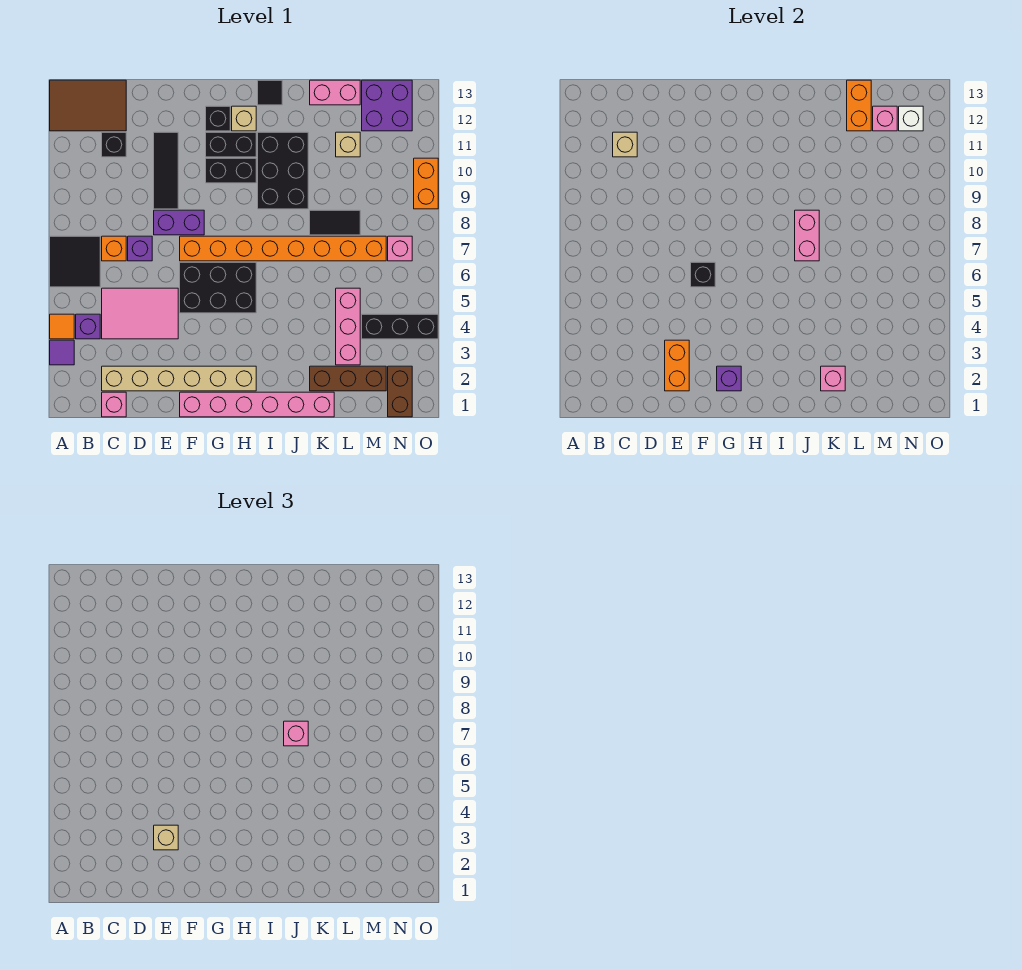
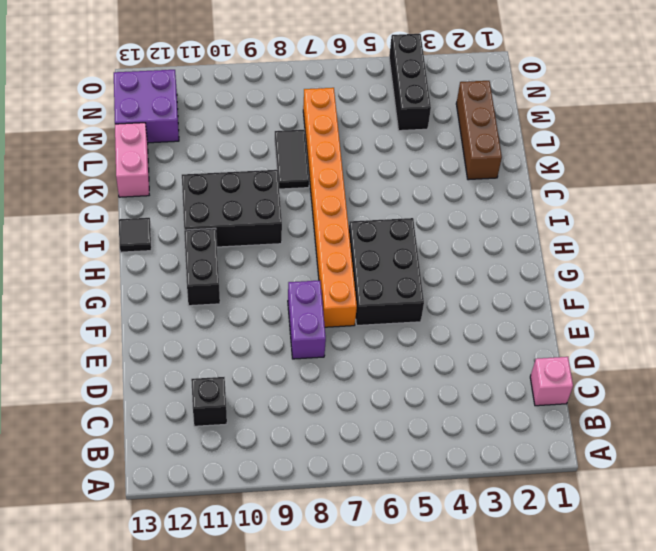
none -> purple tile A3 level 1
none -> orange tile A4 level 1
none -> black tile A6:B7 level 1
none -> brown tile A12:C13 level 1

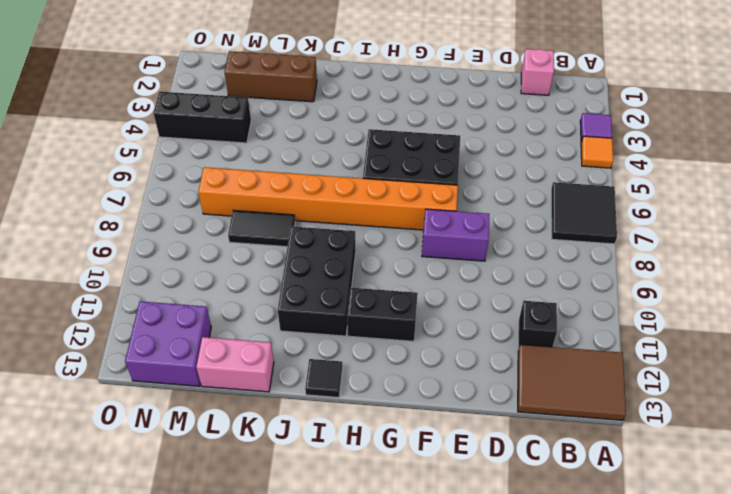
none -> purple brick B4 level 1
none -> tan brick C2:H2 level 1
none -> pink tile C4:E5 level 1
none -> orange brick C7 level 1

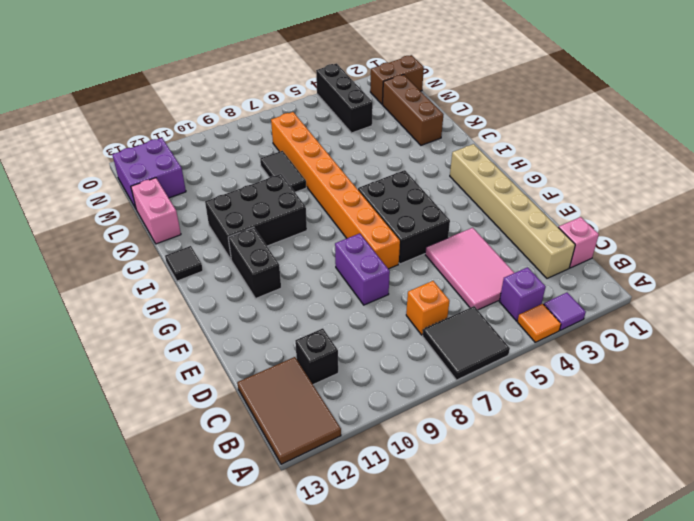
none -> purple brick D7 level 1
none -> black tile E9:E11 level 1
none -> pink brick F1:K1 level 1
none -> black brick G10:H10 level 1

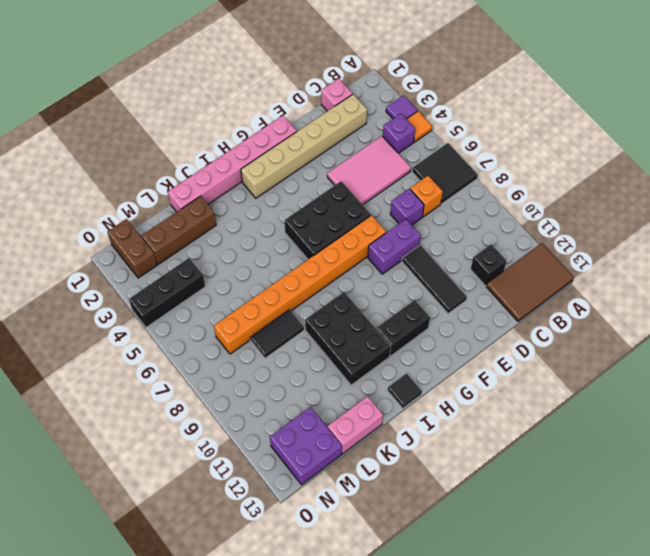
none -> black brick G10:H10 level 1
none -> black brick G12 level 1
none -> tan brick H12 level 1
none -> pink brick L3:L5 level 1

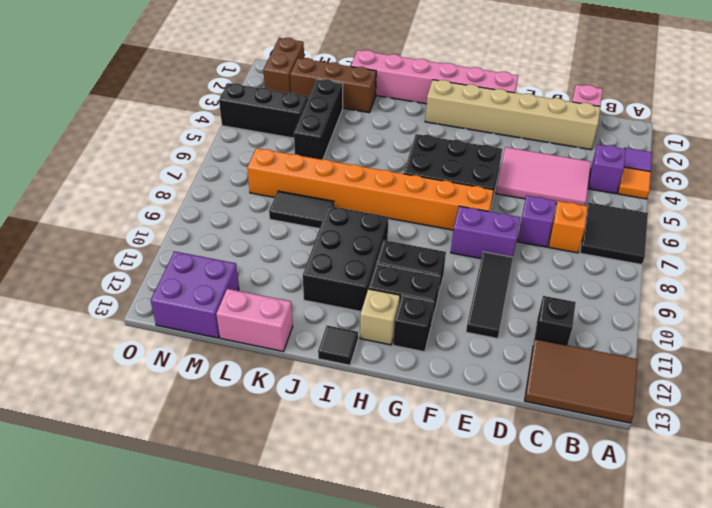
black brick L3:L5 level 1 -> pink brick L3:L5 level 1
none -> tan brick L11 level 1
none -> pink brick N7 level 1
none -> orange brick O9:O10 level 1
none -> tan brick C11 level 2

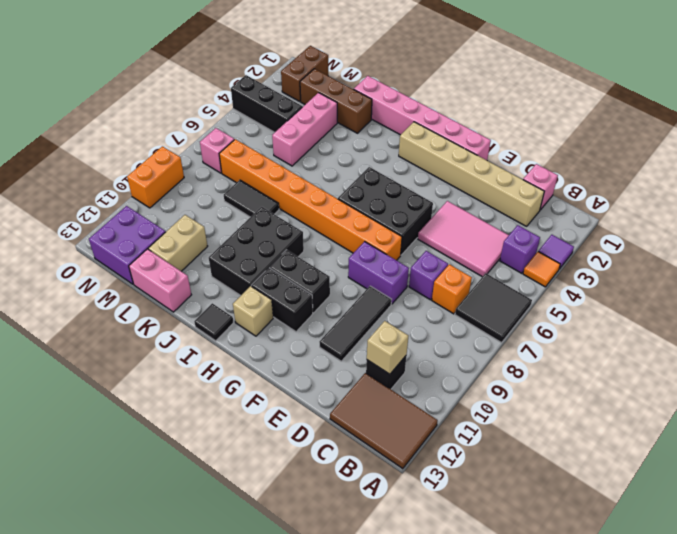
tan brick L11:L12 level 1 -> tan brick L11 level 1
none -> black brick G12 level 1
none -> orange brick E2:E3 level 2
none -> black brick F6 level 2
none -> purple brick G2 level 2

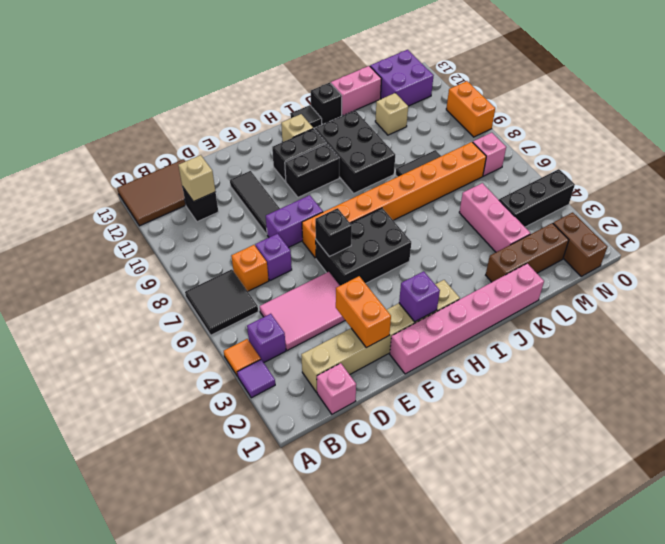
black brick J13 level 1 -> black brick G12 level 1
none -> pink brick J7:J8 level 2
none -> pink brick K2 level 2
none -> orange brick L12:L13 level 2
none -> pink brick M12 level 2

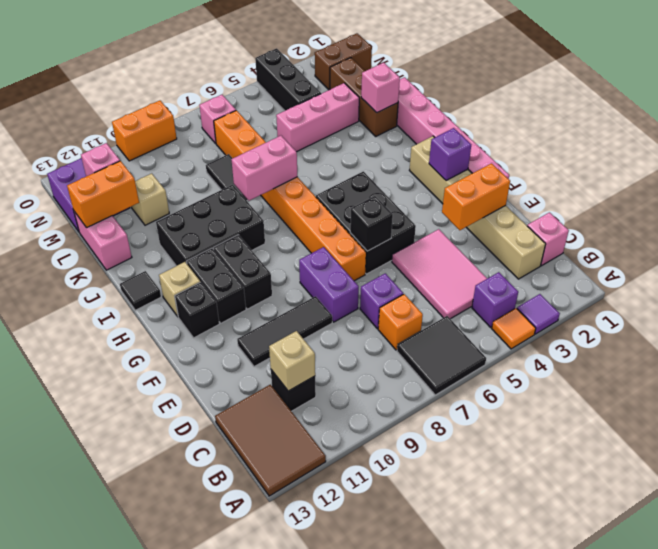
none -> white brick N12 level 2
none -> tan brick E3 level 3
none -> pink brick J7 level 3

